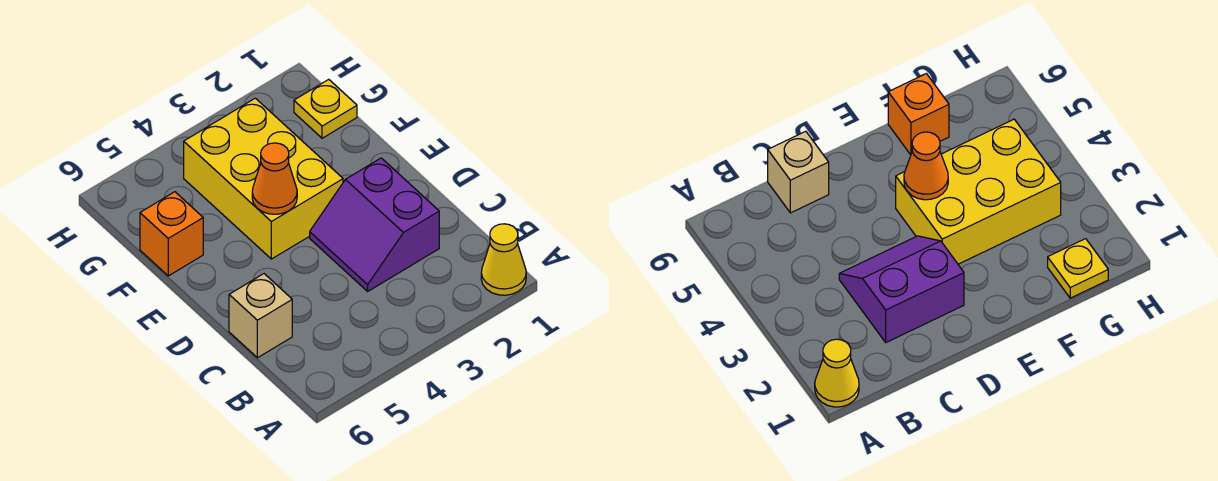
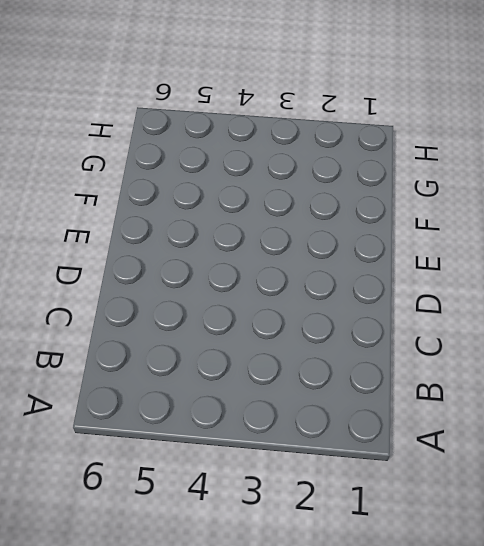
none -> yellow cone A1 level 1
none -> purple slope C2:D3 level 1 top 2

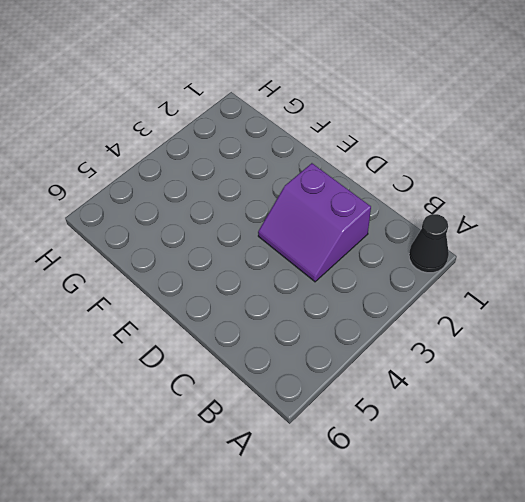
black cone A1 level 1 -> yellow cone A1 level 1
none -> tan brick C6 level 1
none -> yellow brick E3:G4 level 1

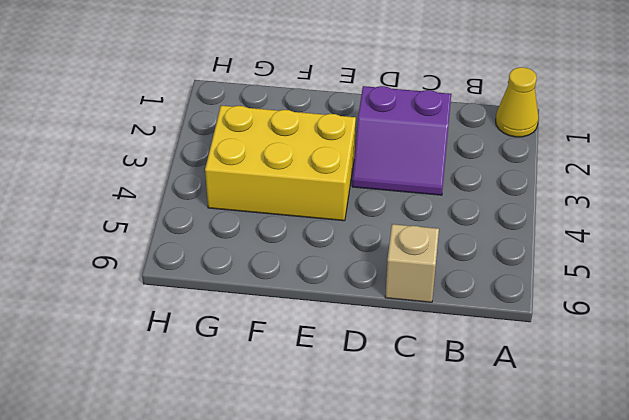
none -> orange brick F6 level 1
none -> yellow plate G1 level 1

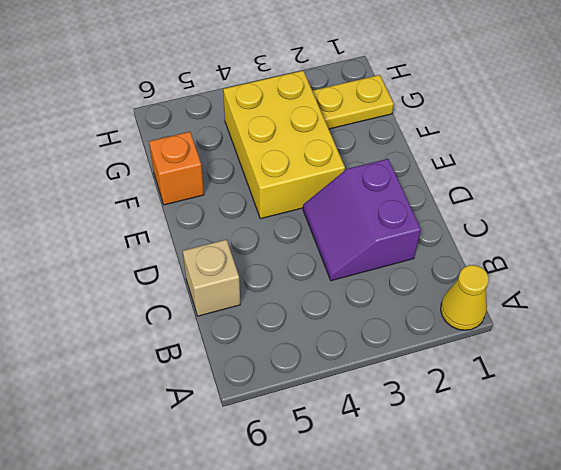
yellow plate G1:G2 level 1 -> yellow plate G1 level 1
none -> orange cone E4 level 2

